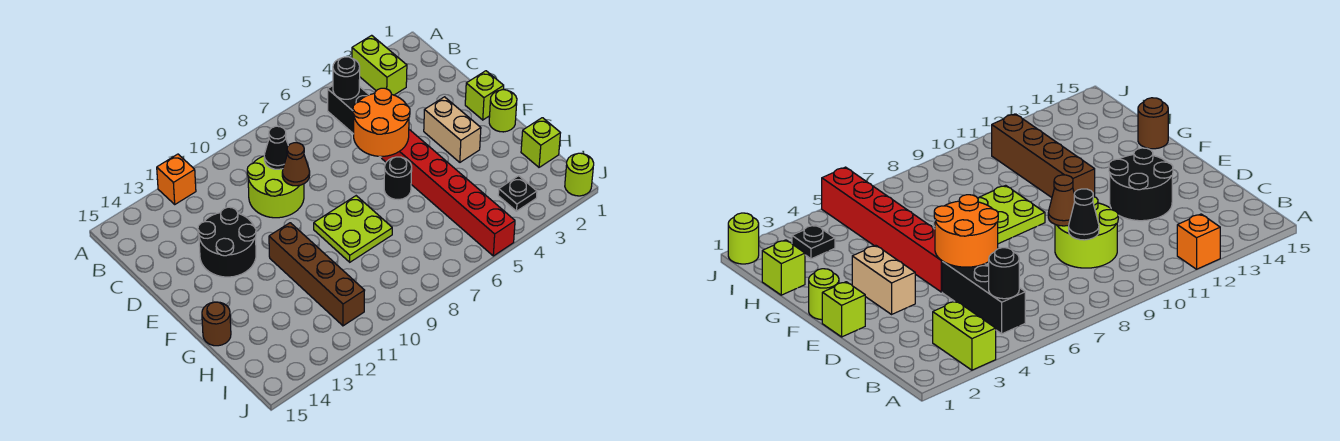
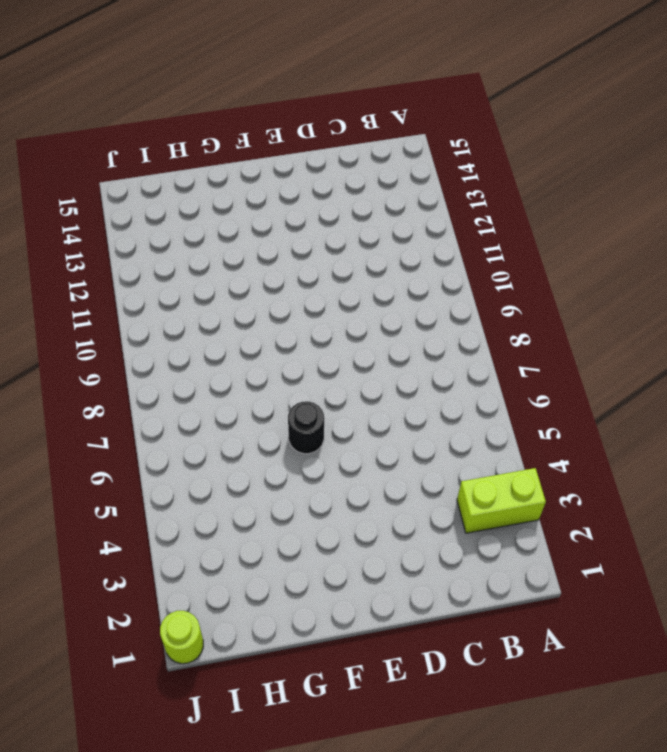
none -> orange brick A12 level 1
none -> black brick B5:D5 level 1
none -> lime round brick C9:D10 level 1

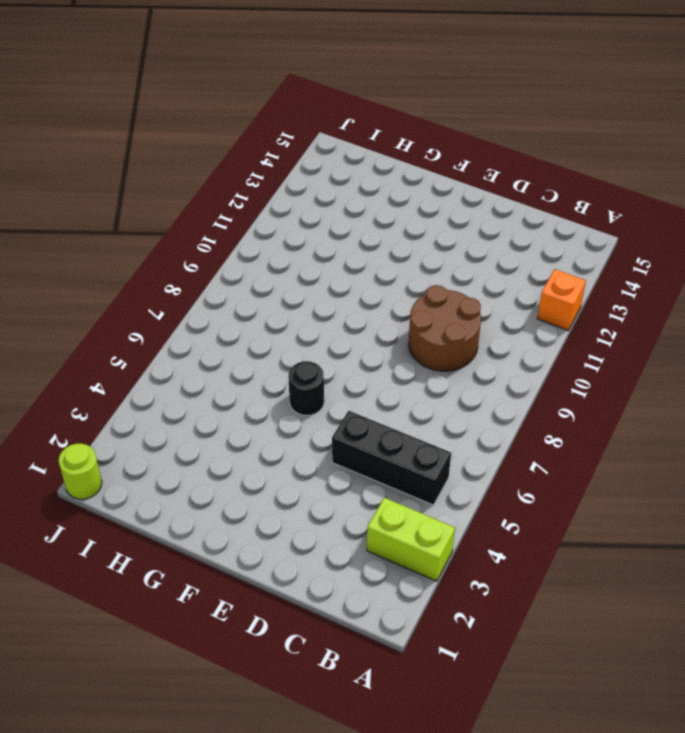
brown round brick C9:D10 level 1 -> lime round brick C9:D10 level 1
none -> black round brick D12:E13 level 1
none -> lime brick E1 level 1
none -> tan brick E3:F3 level 1

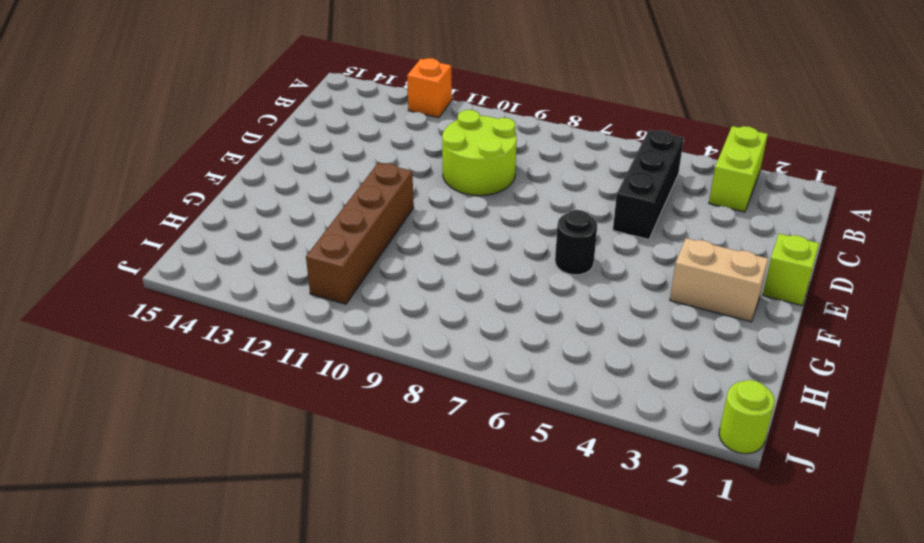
tan brick F2:F3 level 1 -> tan brick E3:F3 level 1
none -> black round brick D12:E13 level 1
none -> red brick E5:J5 level 1
none -> lime round brick F1 level 1

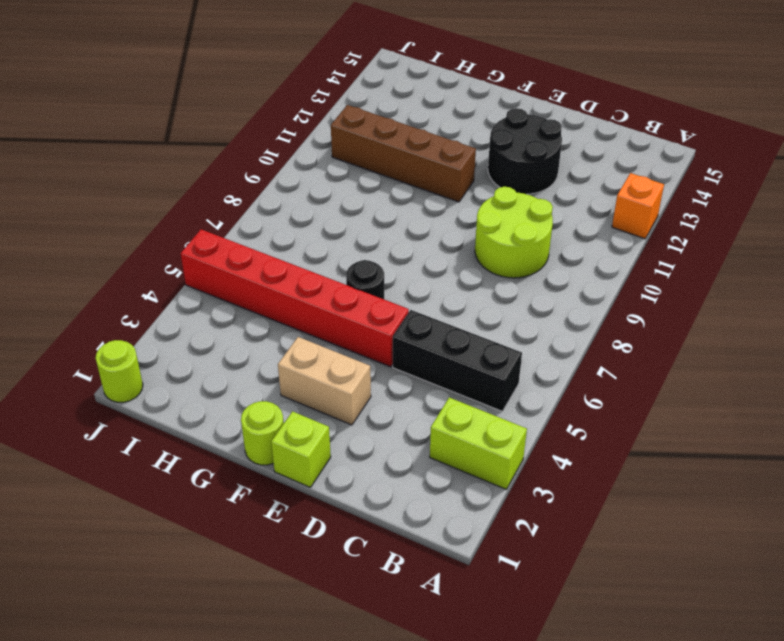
none -> lime plate F8:G9 level 1
none -> brown round brick G15 level 1
none -> lime brick H1 level 1

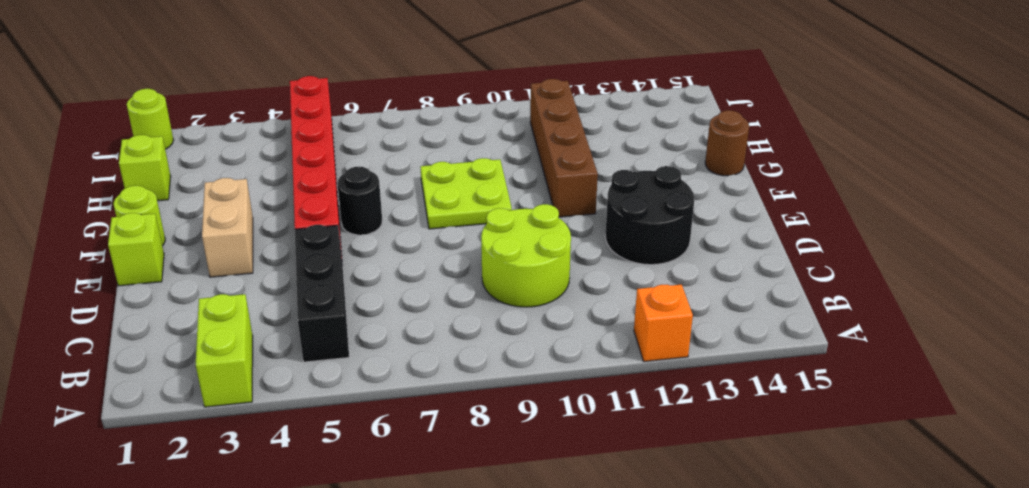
none -> black plate I3 level 1
none -> black round brick B5 level 2
none -> black cone C9 level 2

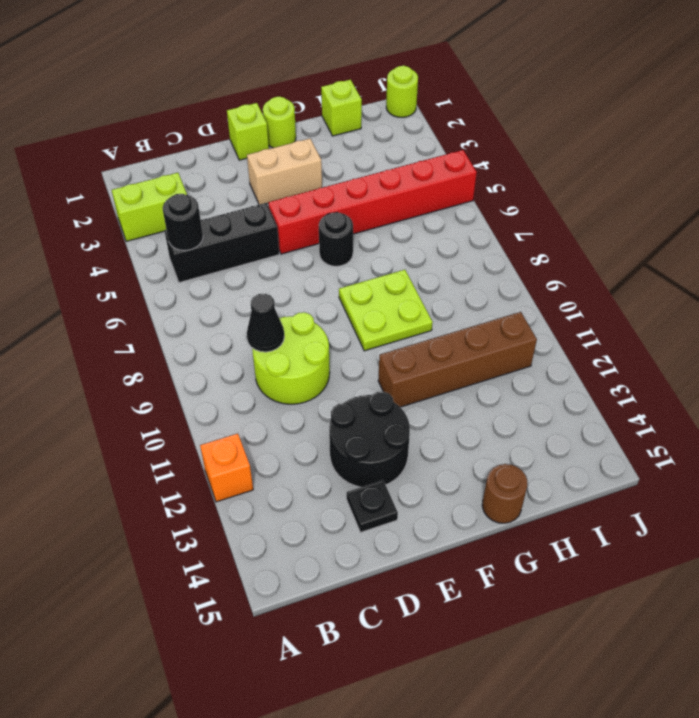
black plate D14 level 1 -> black plate I3 level 1
none -> orange round brick D5:E6 level 2
none -> brown cone D9 level 2

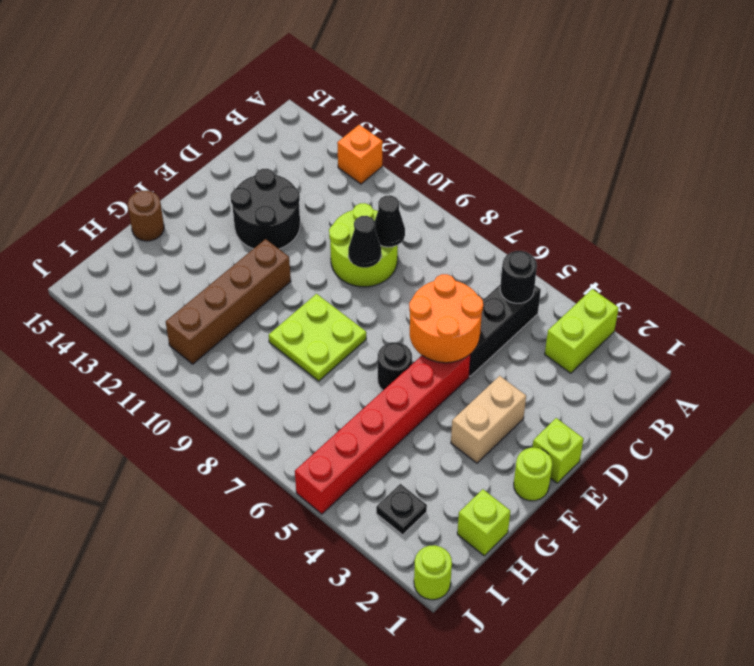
black cone D9 level 2 -> brown cone D9 level 2

